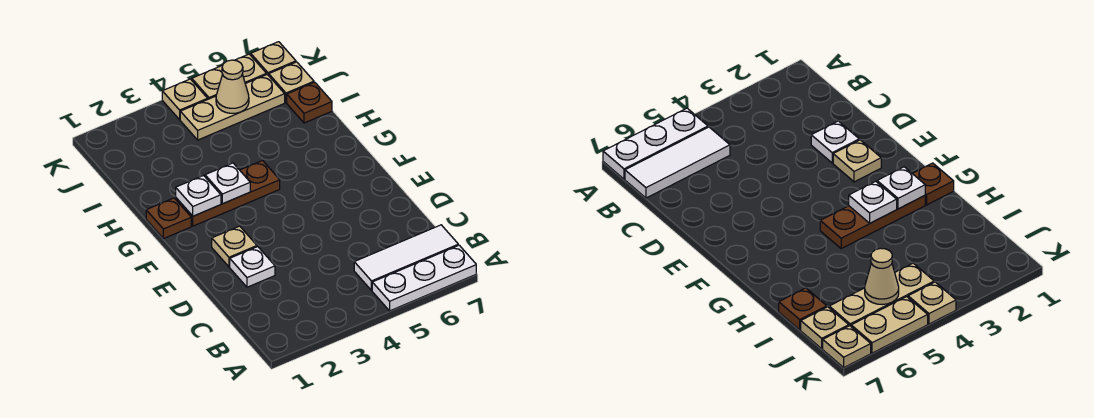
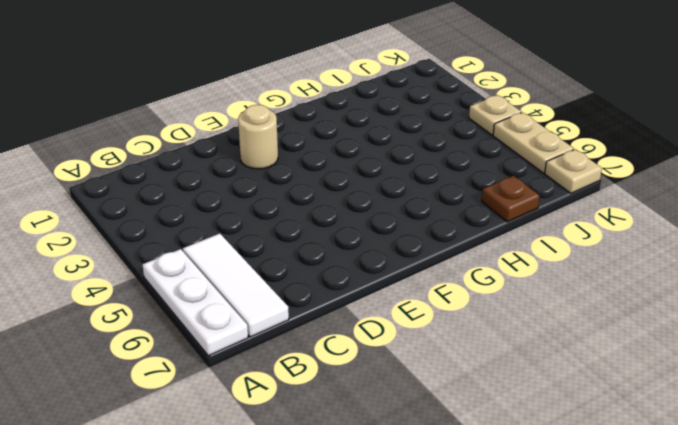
tan round brick E2 level 1 -> tan plate E2 level 1
none -> white plate D2 level 1
none -> brown plate G1 level 1
none -> brown plate G2:G4 level 1

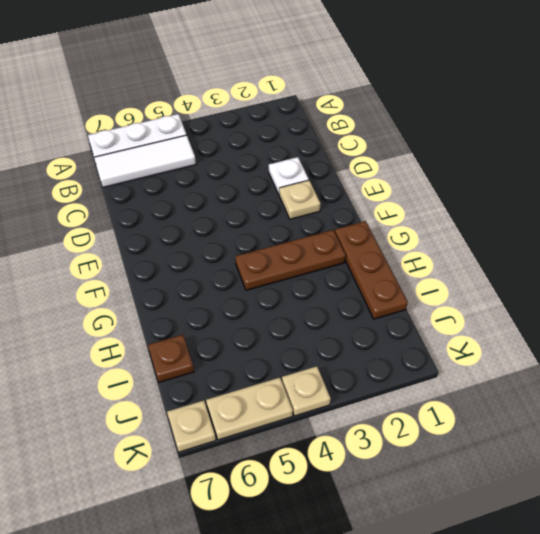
brown plate G1:I1 level 1 -> brown plate G1 level 1
none -> tan plate J4:J6 level 1
none -> tan plate J7 level 1
none -> white plate G2 level 2

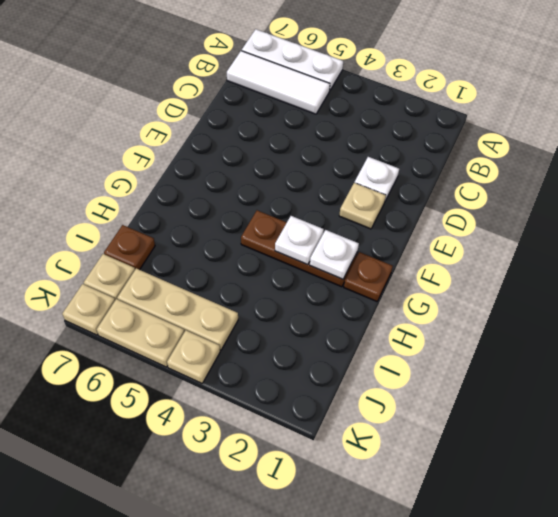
none -> tan cone J5 level 2

